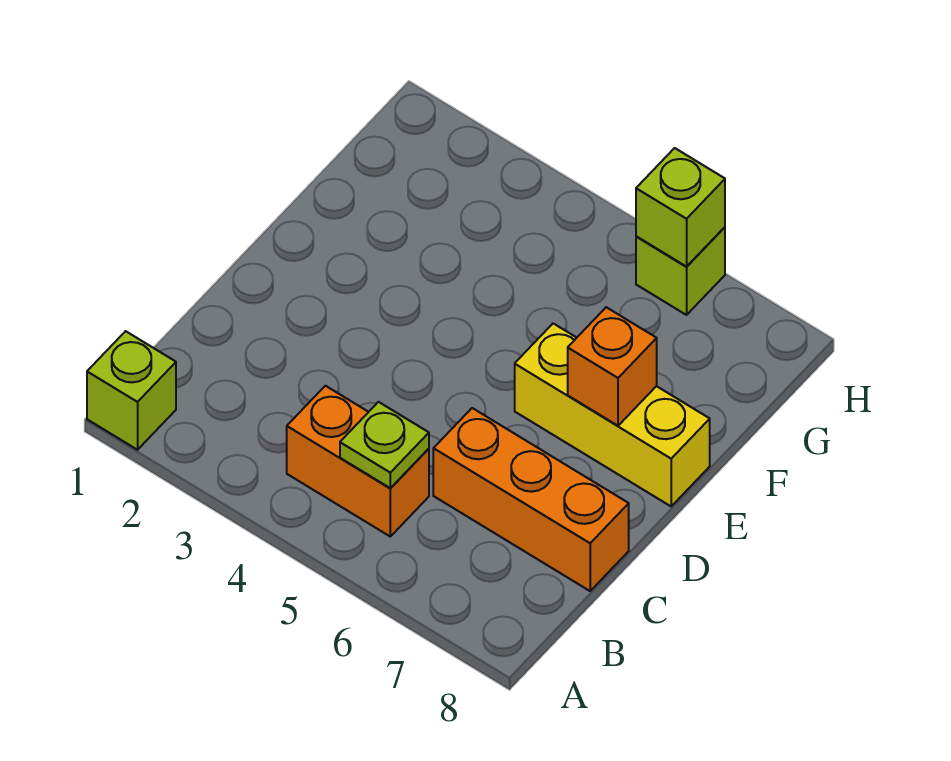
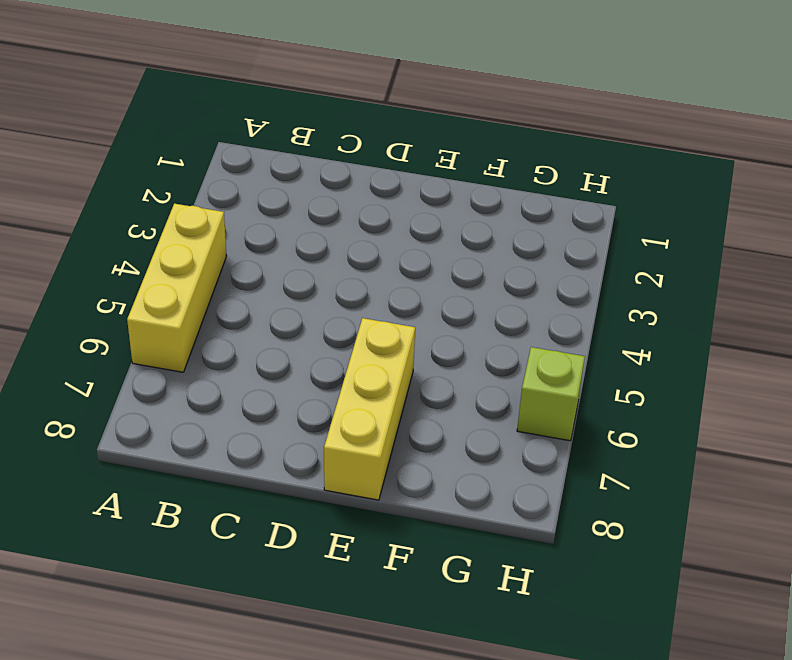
yellow brick A4:A6 level 1 -> none
none -> lime brick A1 level 1
none -> orange brick B4:B5 level 1

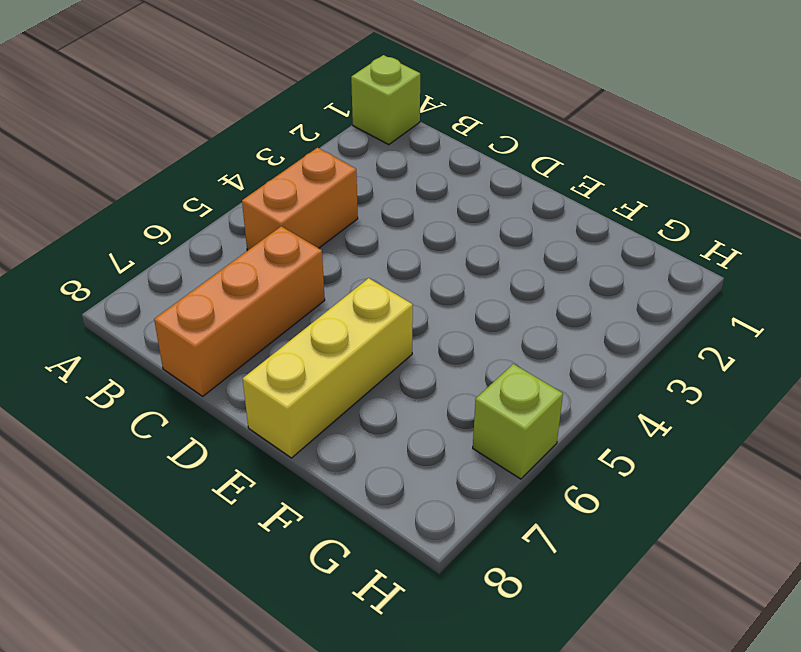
none -> lime plate B5 level 2
none -> orange brick E7 level 2

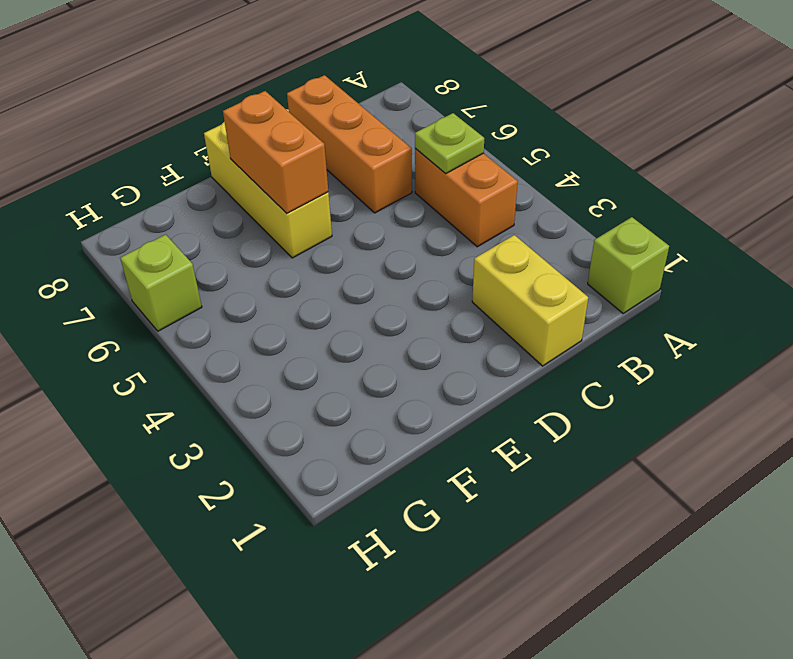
yellow brick C1:C2 level 1 -> none
orange brick E6:E7 level 2 -> orange brick E7 level 2
none -> lime brick H6 level 2

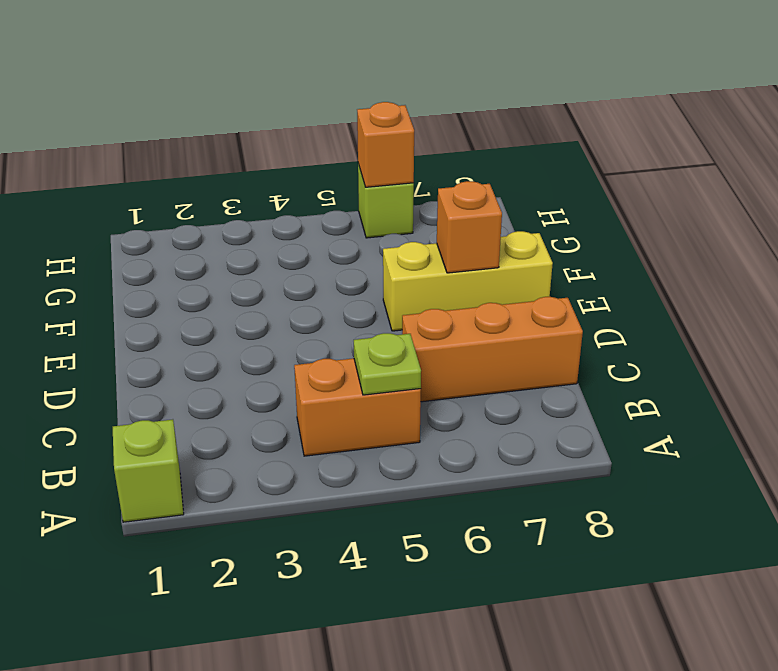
orange brick H6 level 2 -> lime brick H6 level 2

